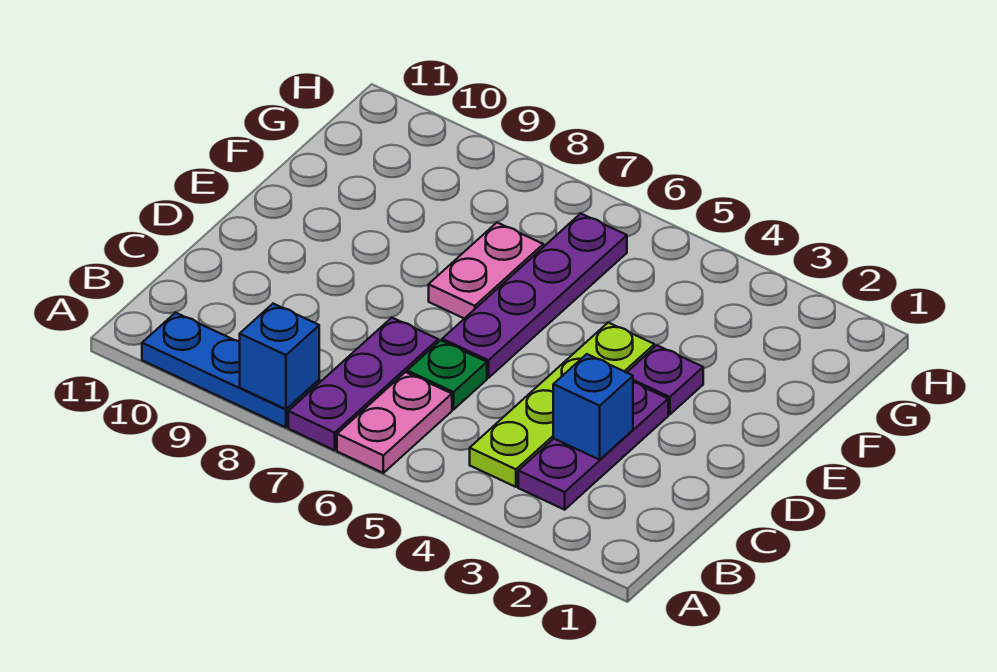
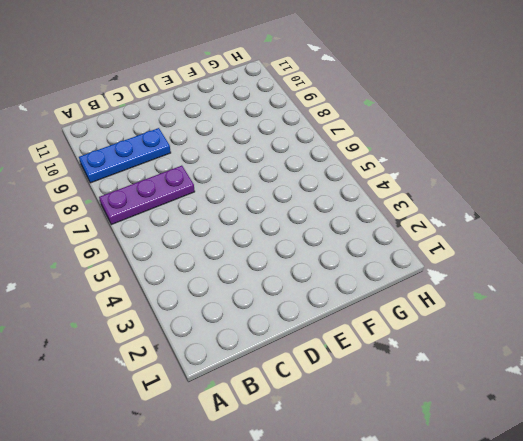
blue plate A9:C9 level 1 -> blue plate A8:A10 level 1
none -> pink plate A6:B6 level 1
none -> purple plate B3:D3 level 1

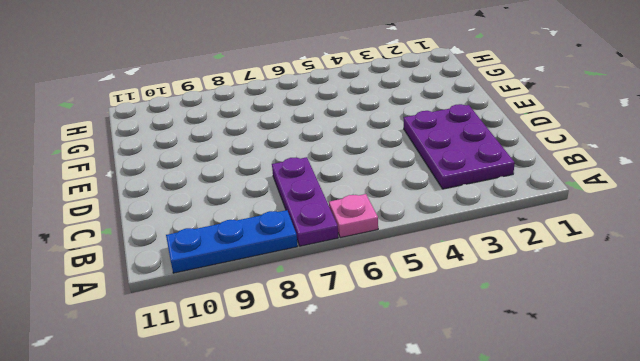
pink plate A6 level 1 -> pink plate A6:B6 level 1
purple plate B2:D3 level 1 -> purple plate B3:D3 level 1
none -> lime plate B4:E4 level 1
none -> green plate C6 level 1

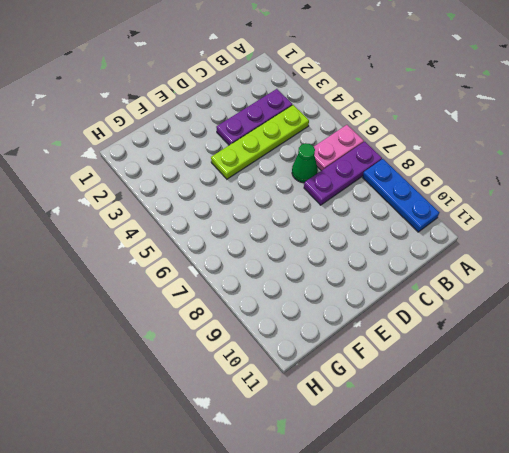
green cone C6 level 1 -> green plate C6 level 1
none -> purple plate D6:G6 level 1
none -> purple plate E3 level 1

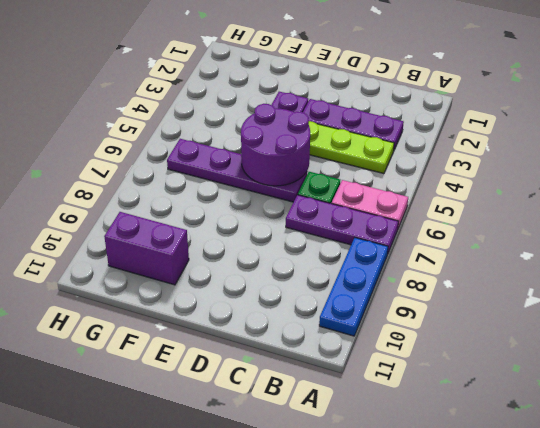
purple round brick D5:E6 level 2 -> none
purple brick F10:G10 level 1 -> none
none -> pink plate E7:F7 level 1
none -> blue brick A8 level 2

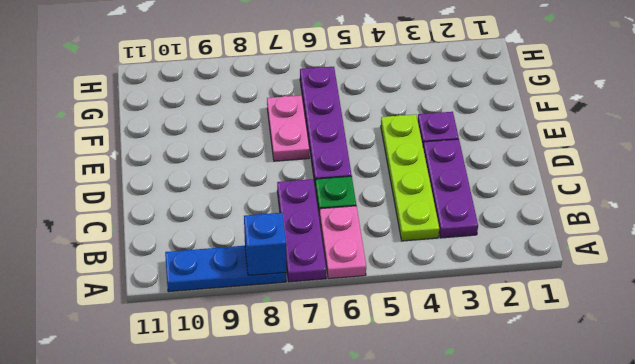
none -> blue brick C3 level 2

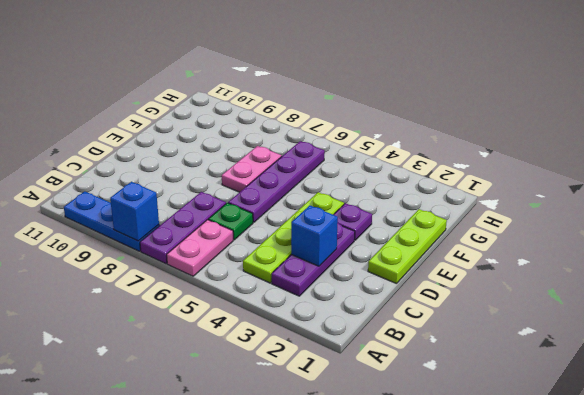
lime plate D1:F1 level 1 -> none

